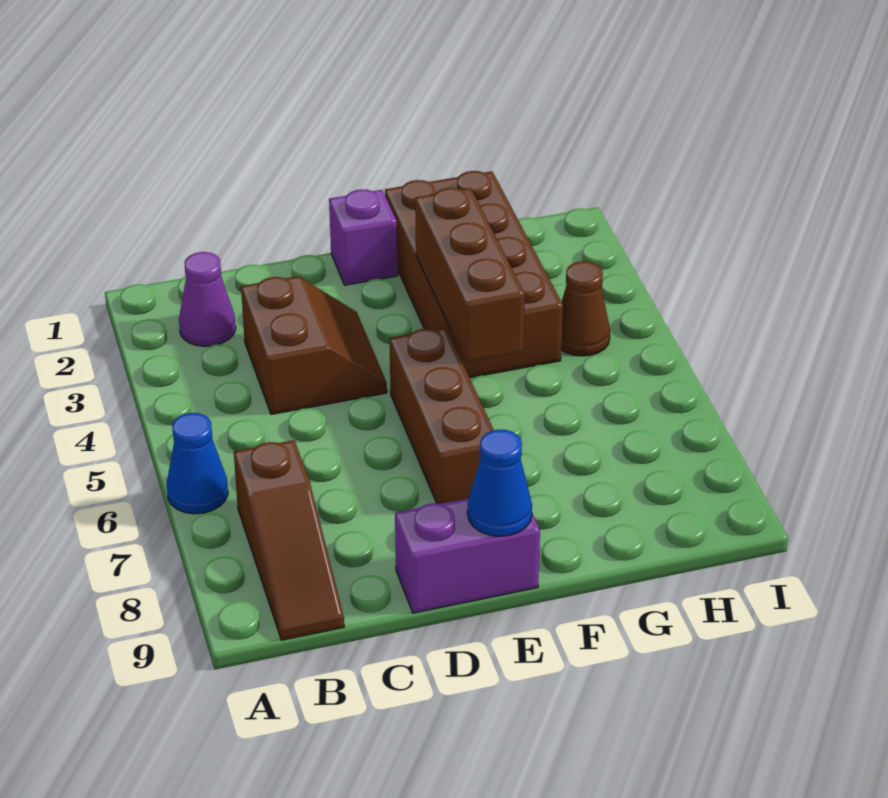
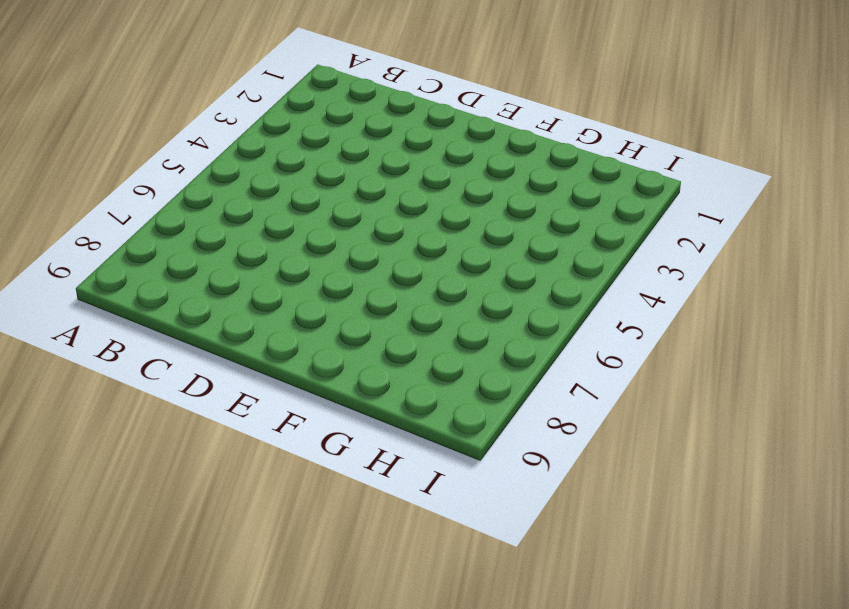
none -> blue cone A6 level 1
none -> purple cone B2 level 1

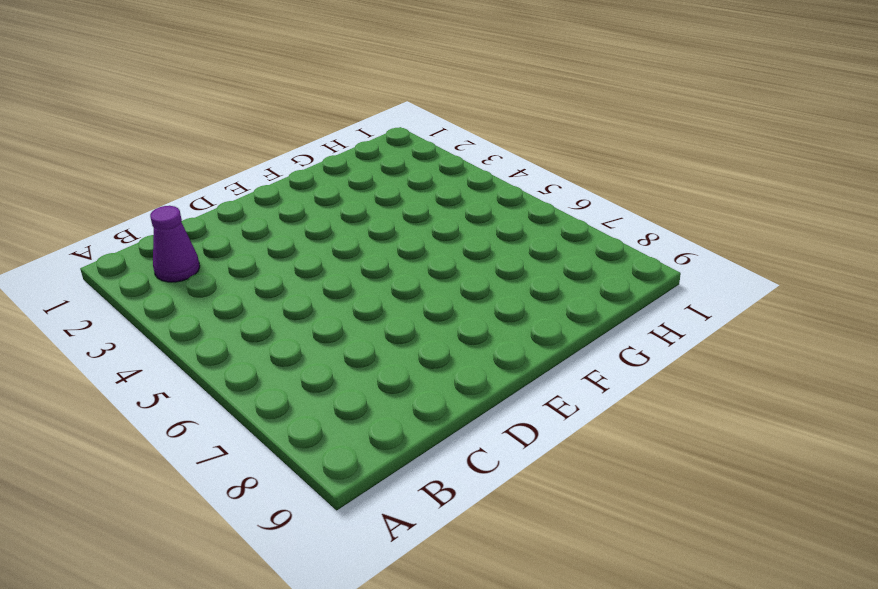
none -> blue cone A6 level 1
none -> brown slope B7:B9 level 1 top 7

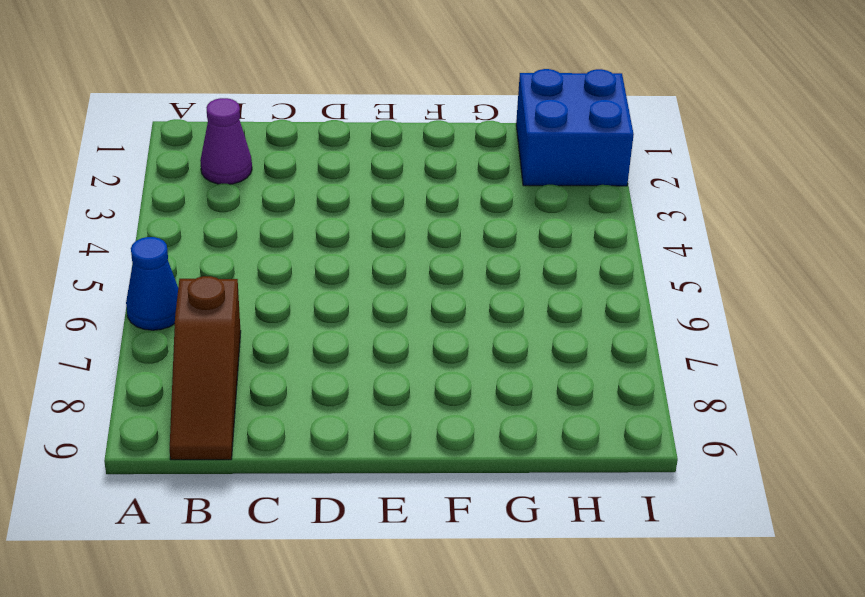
blue brick H1:I2 level 1 -> none
none -> brown slope C3:D4 level 1 top C
none -> purple brick D9:E9 level 1

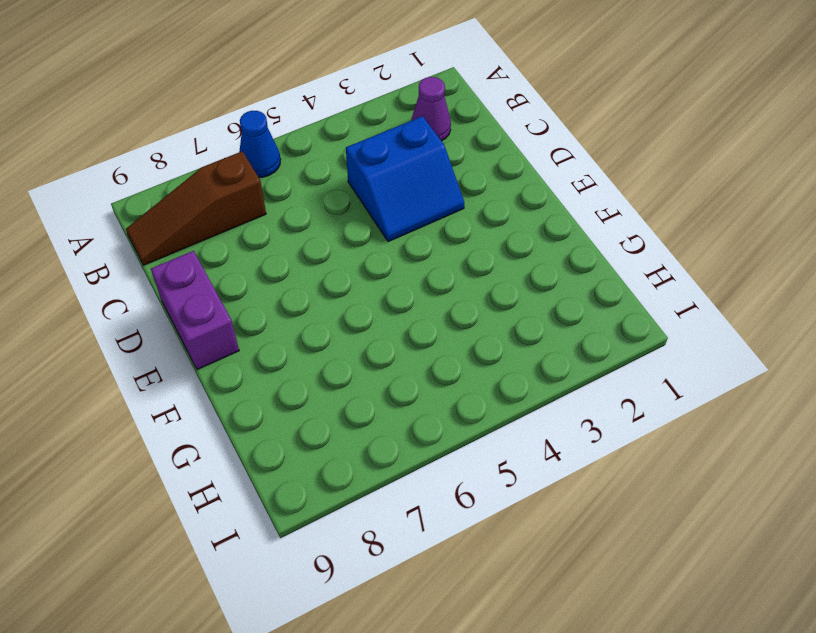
blue slope C3:D4 level 1 top C -> brown slope C3:D4 level 1 top C
none -> purple brick E1 level 1
none -> brown brick E5:E7 level 1

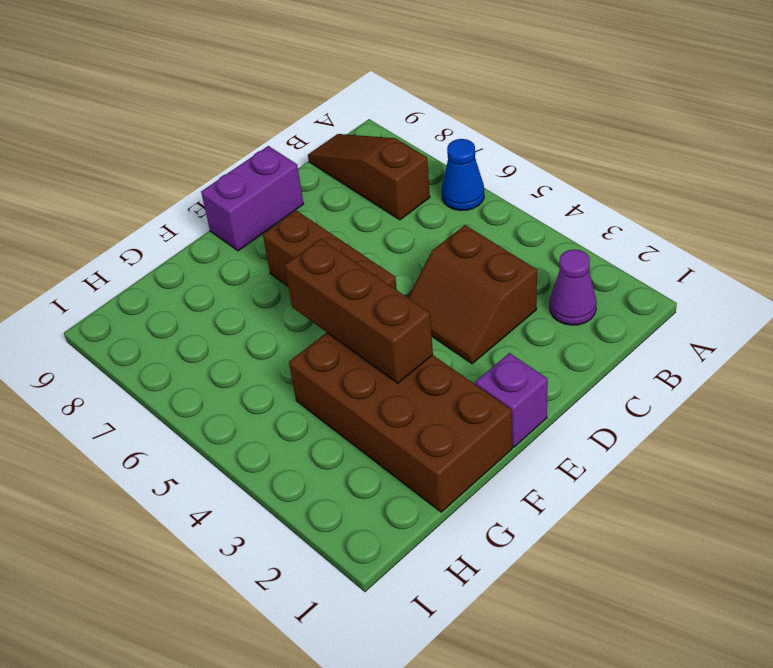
none -> brown cone H4 level 1
none -> blue cone E9 level 2

